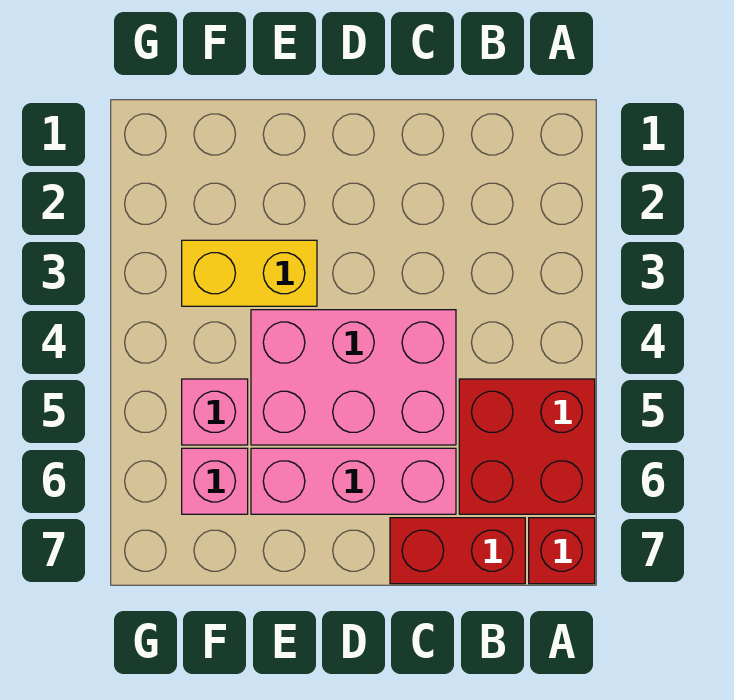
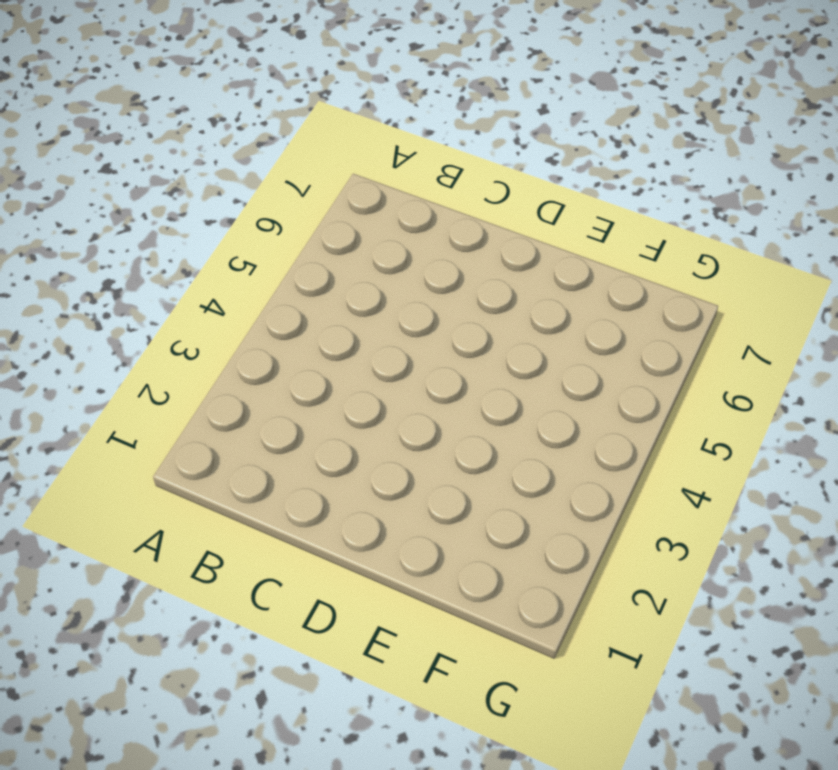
none -> red brick A5:B6 level 1
none -> red brick A7 level 1

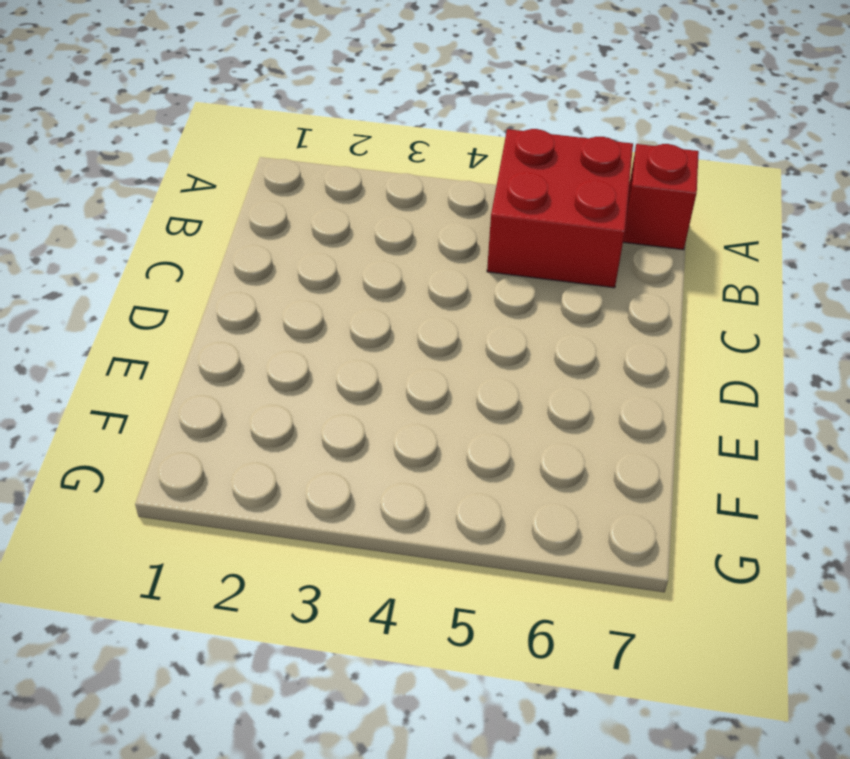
none -> red brick B7:C7 level 1
none -> pink brick C4:E5 level 1

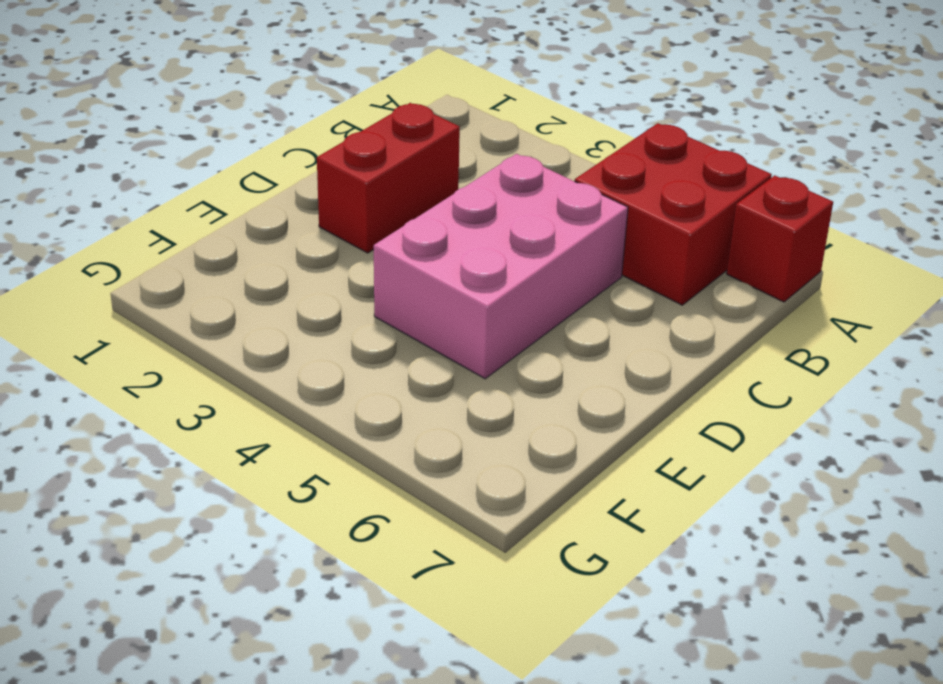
red brick C2:D2 level 1 -> red brick B7:C7 level 1
none -> pink brick C6:E6 level 1
none -> yellow brick E3:F3 level 1

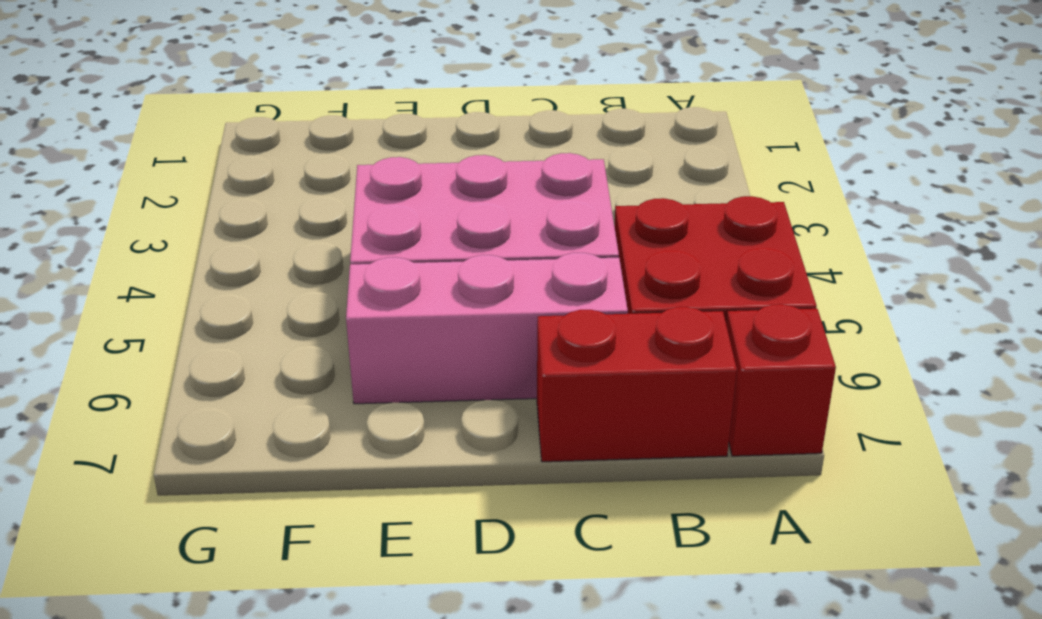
none -> yellow brick E3:F3 level 1
none -> pink brick F5 level 1

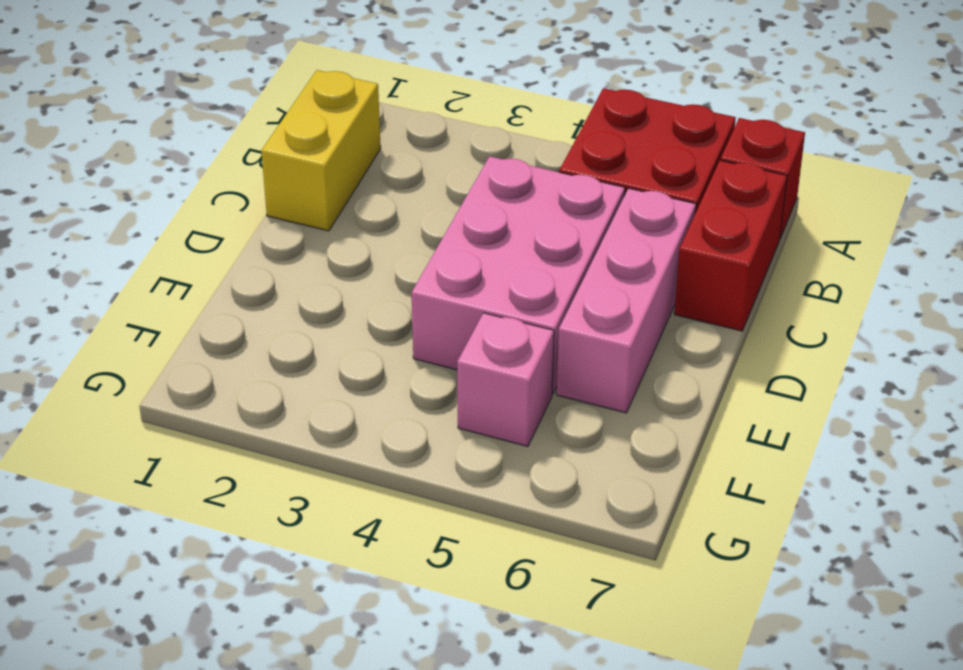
yellow brick B1:C1 level 1 -> yellow brick E3:F3 level 1
none -> pink brick F6 level 1

